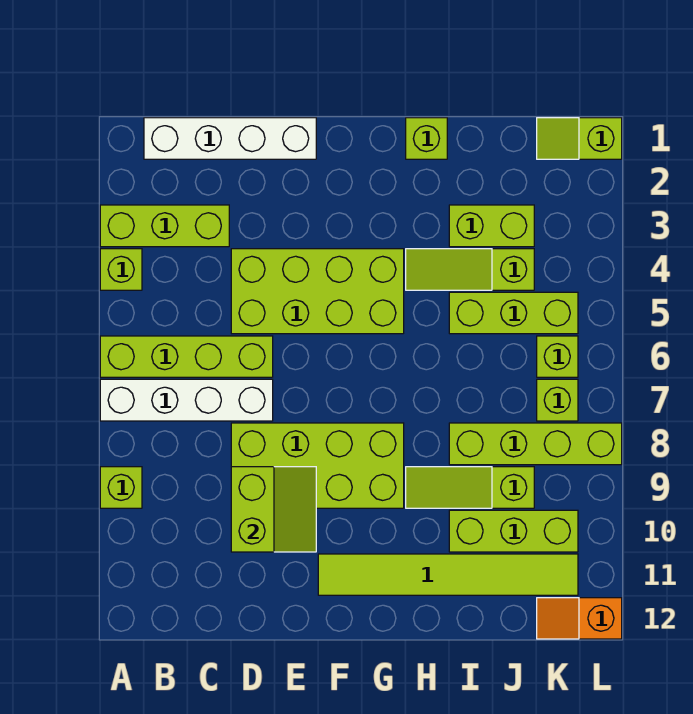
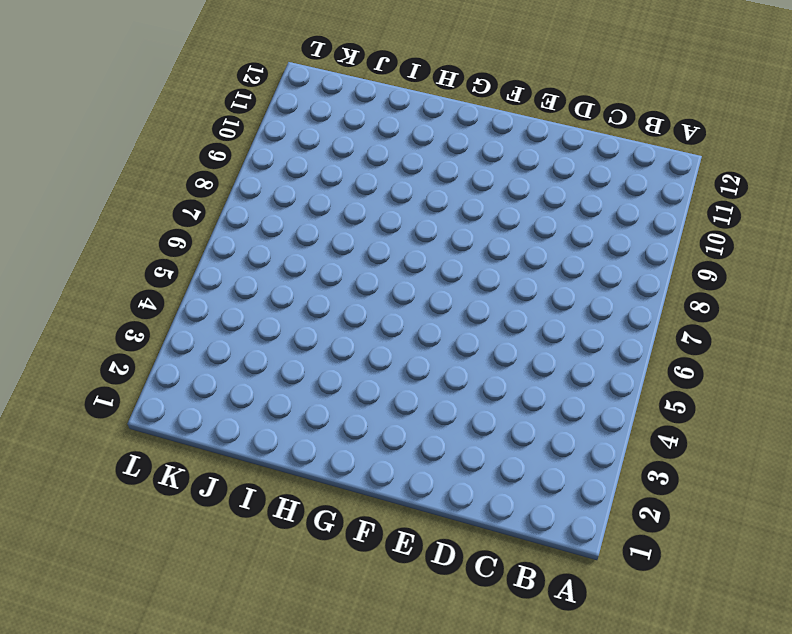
none -> lime brick A3:C3 level 1
none -> lime brick A4 level 1
none -> lime brick A6:D6 level 1

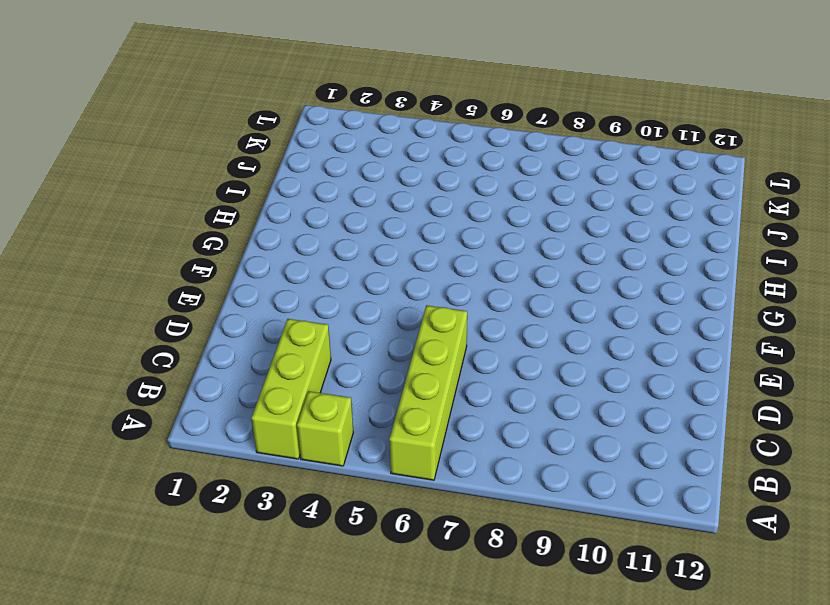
none -> white brick A7:D7 level 1
none -> lime brick A9 level 1
none -> white brick B1:E1 level 1

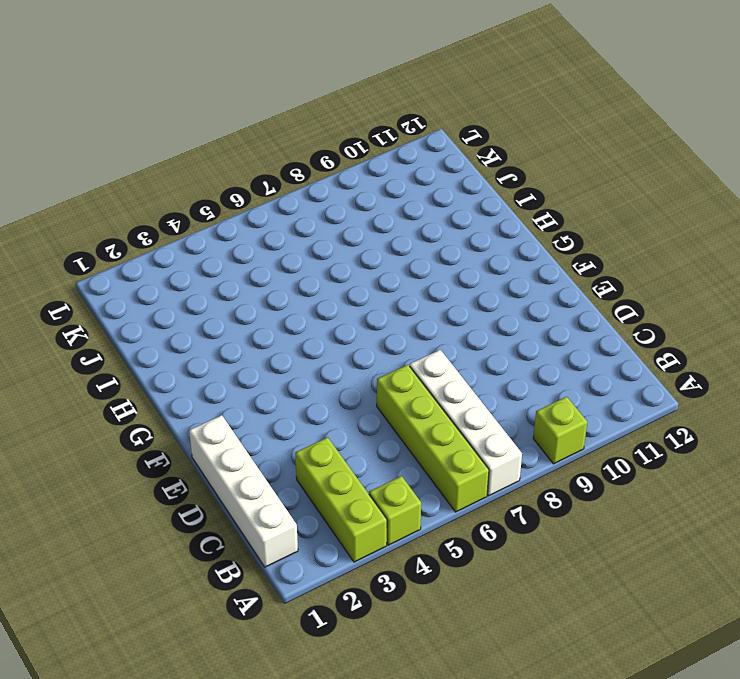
none -> lime brick D4:G5 level 1
none -> lime brick D8:G9 level 1
none -> lime tile F11:K11 level 1

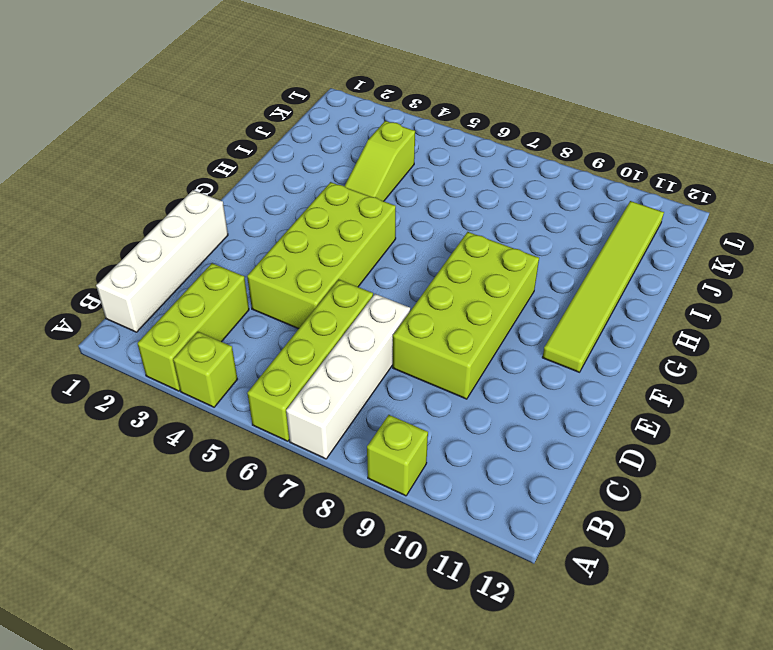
none -> lime brick H1 level 1
none -> lime slope H9:J9 level 1 top J
none -> lime brick I3:J3 level 1

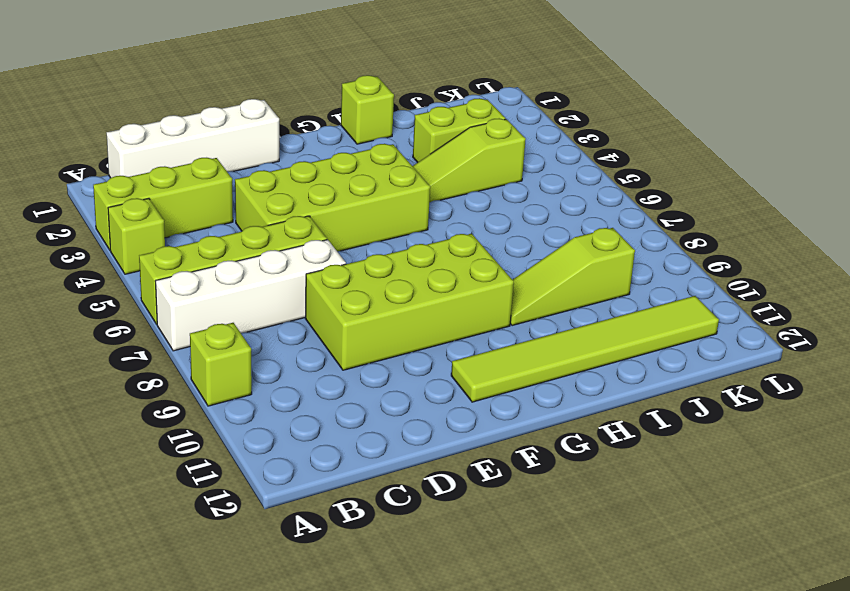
none -> lime brick I5:K5 level 1
none -> lime brick I8:L8 level 1
none -> lime brick I10:K10 level 1

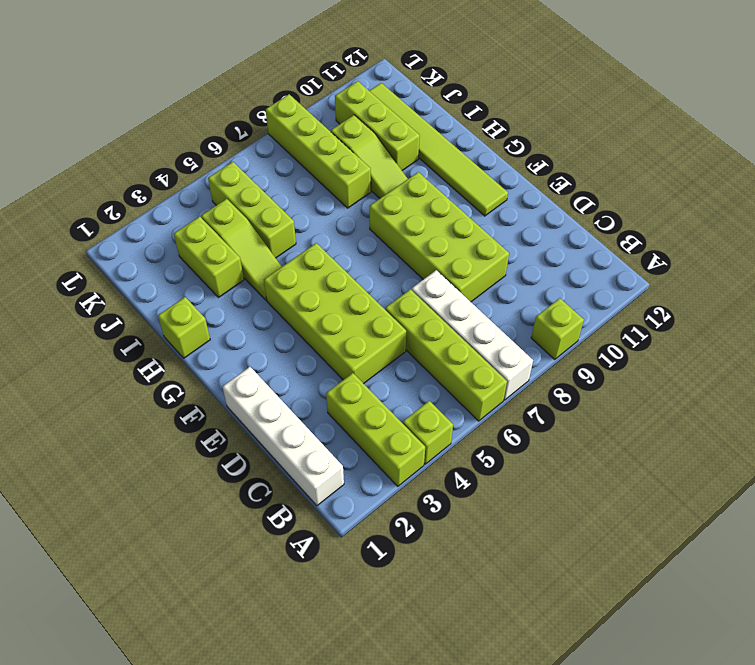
none -> lime slope K1:L1 level 1 top L
none -> lime brick K6 level 1
none -> lime brick K7 level 1

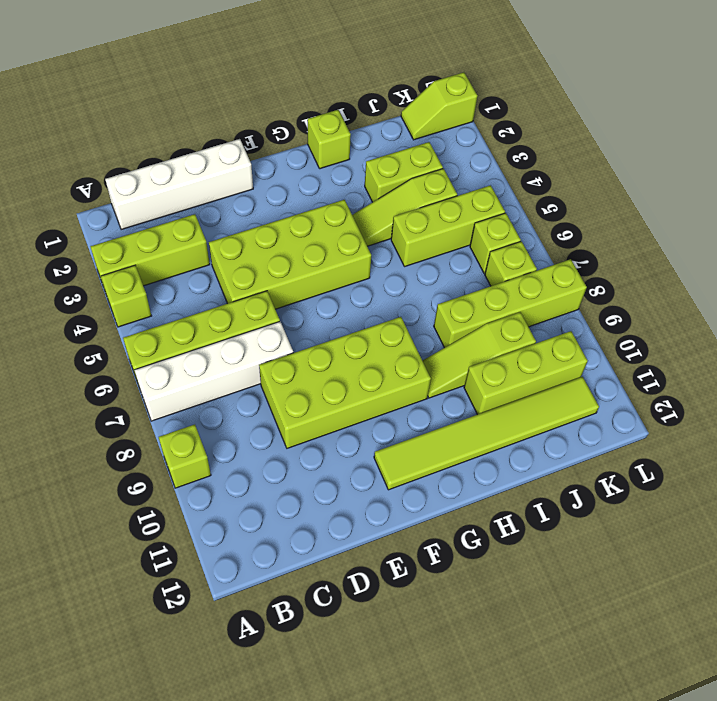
none -> orange slope K12:L12 level 1 top L
none -> lime slope D9:E10 level 2 top D

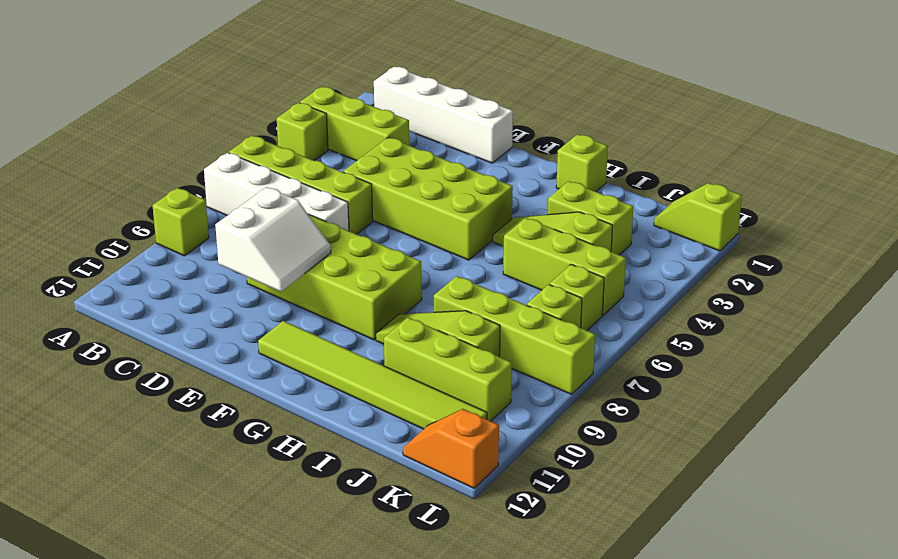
white slope D9:E10 level 2 top D -> lime slope D9:E10 level 2 top D

